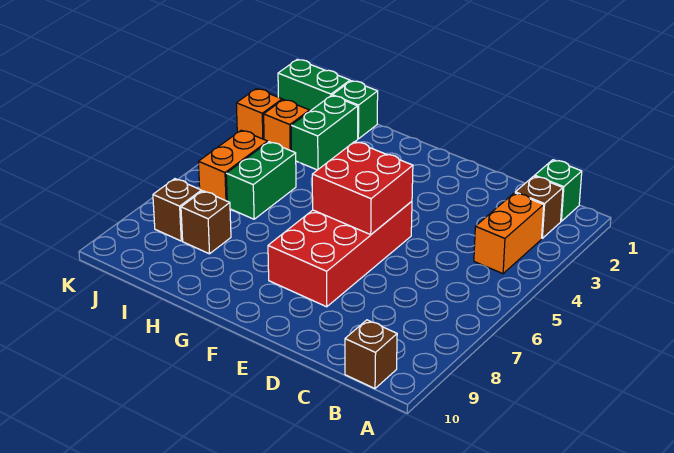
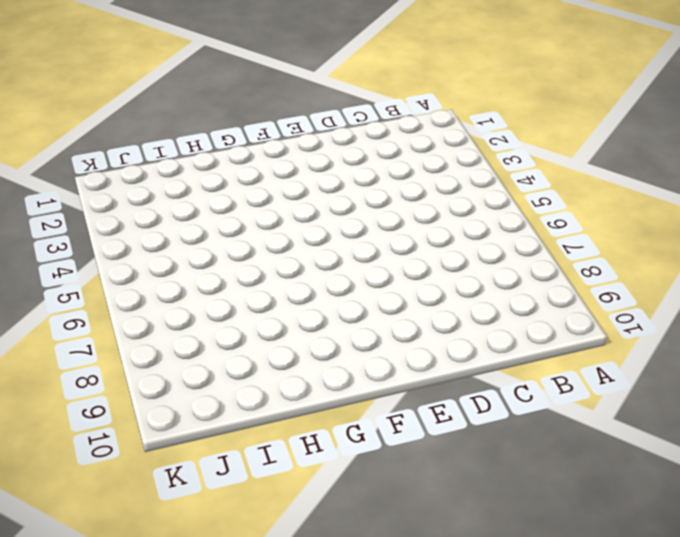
none -> green brick B1 level 1
none -> brown brick B2 level 1
none -> orange brick B3:B4 level 1

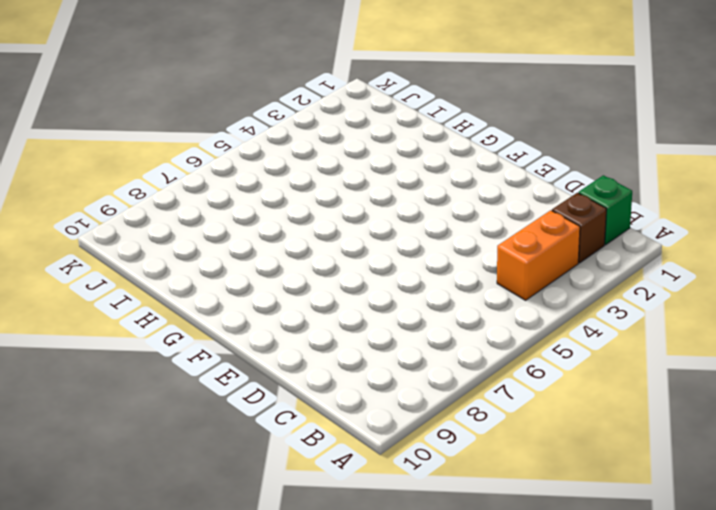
none -> brown brick B10 level 1
none -> red brick E5:F8 level 1
none -> green brick I1 level 1

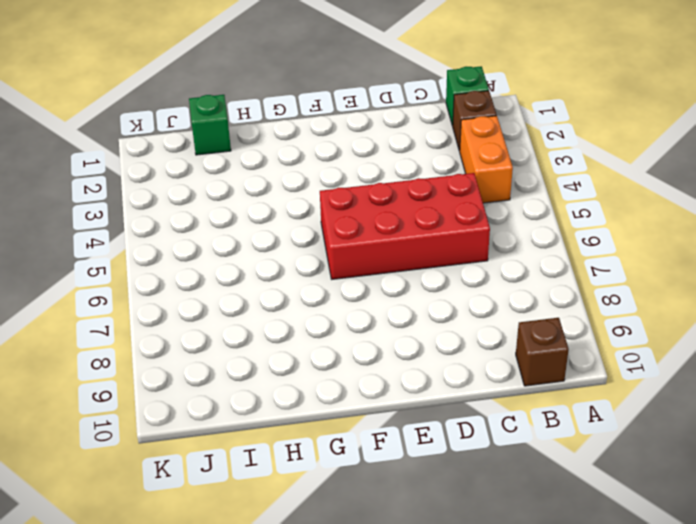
red brick C5:F6 level 1 -> red brick E5:F8 level 1
none -> green brick I2:I3 level 1
none -> green brick I5:I6 level 1
none -> brown brick I8 level 1

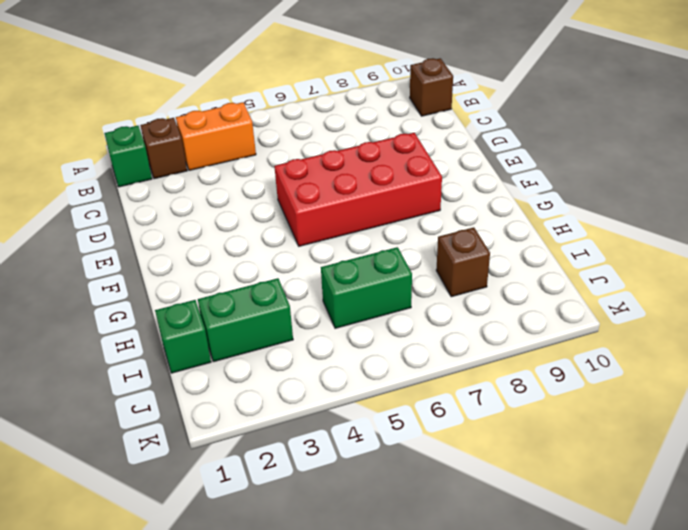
none -> green brick J1:K1 level 1
none -> orange brick J3 level 1
none -> orange brick J5:J6 level 1

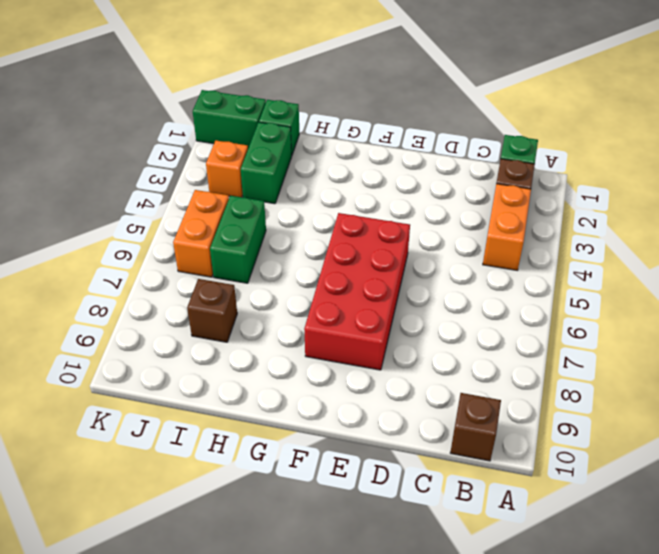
none -> brown brick J8 level 1
none -> orange brick K3 level 1
none -> red brick E5:F6 level 2

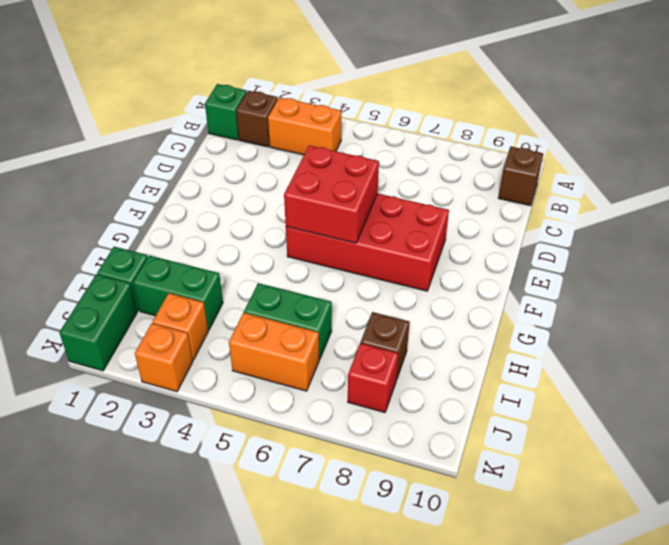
red brick J8 level 1 -> brown brick J8 level 1

